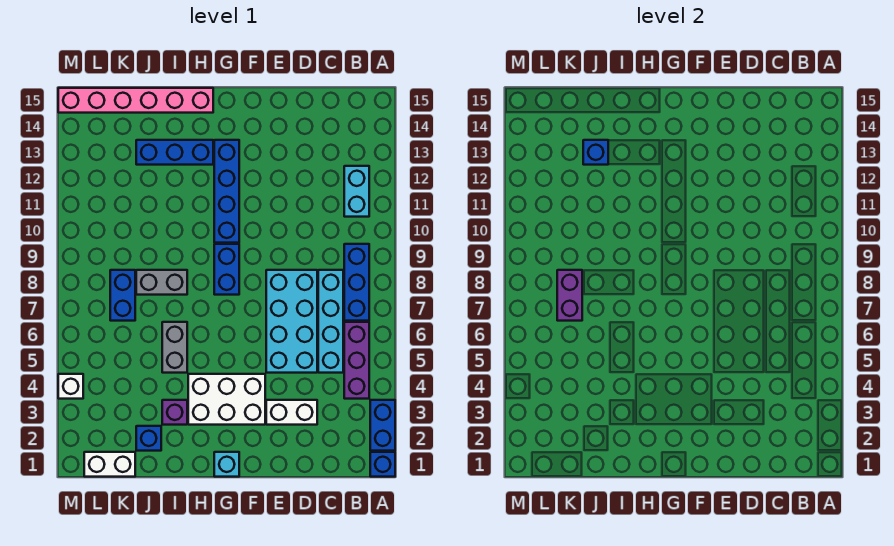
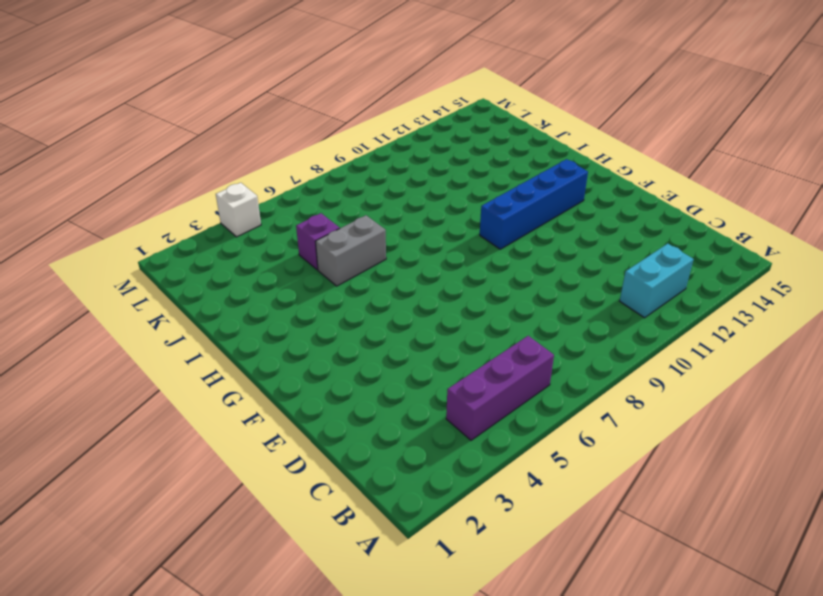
purple brick J5 level 1 -> purple brick I3 level 1
none -> blue brick A1 level 1
none -> blue brick A2:A3 level 1
none -> blue brick B7:B9 level 1

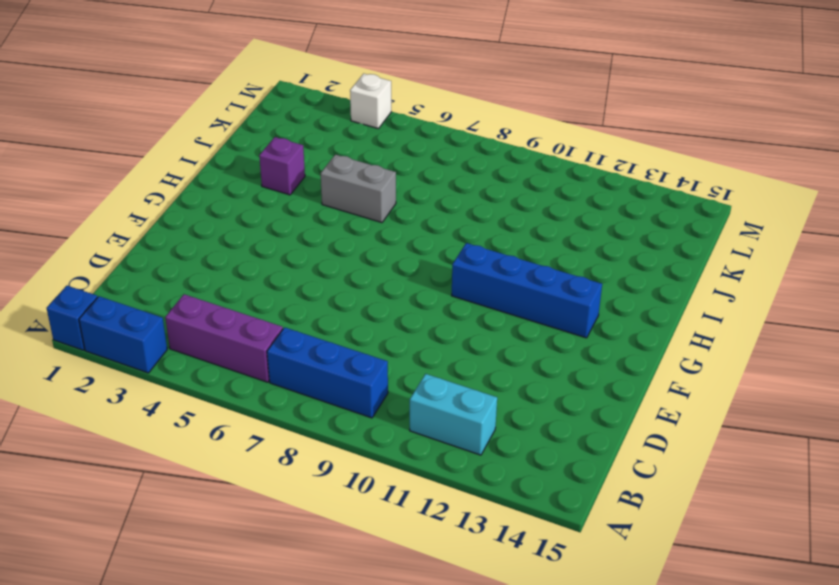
none -> cyan brick C5:C8 level 1
none -> white brick D3:E3 level 1
none -> cyan brick D5:E8 level 1

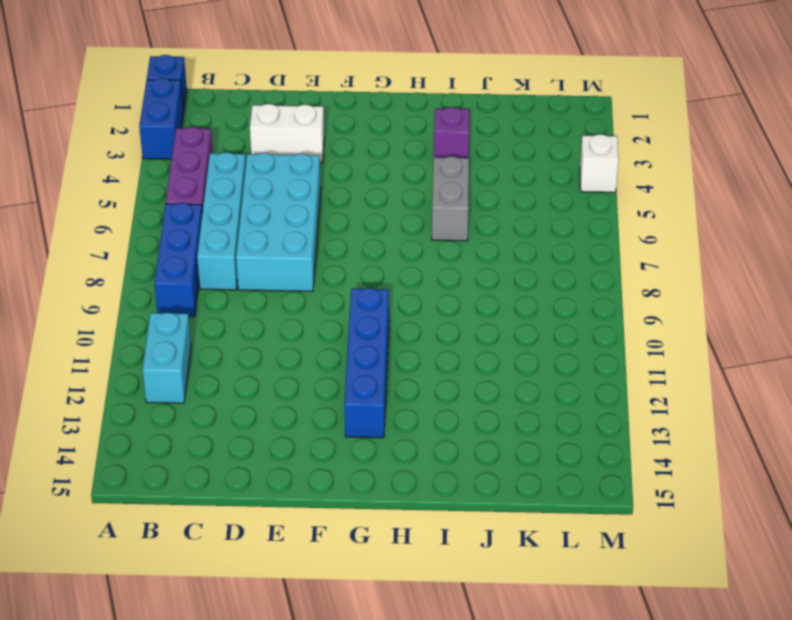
none -> white brick F3:H4 level 1
none -> cyan brick G1 level 1
none -> blue brick G8:G9 level 1

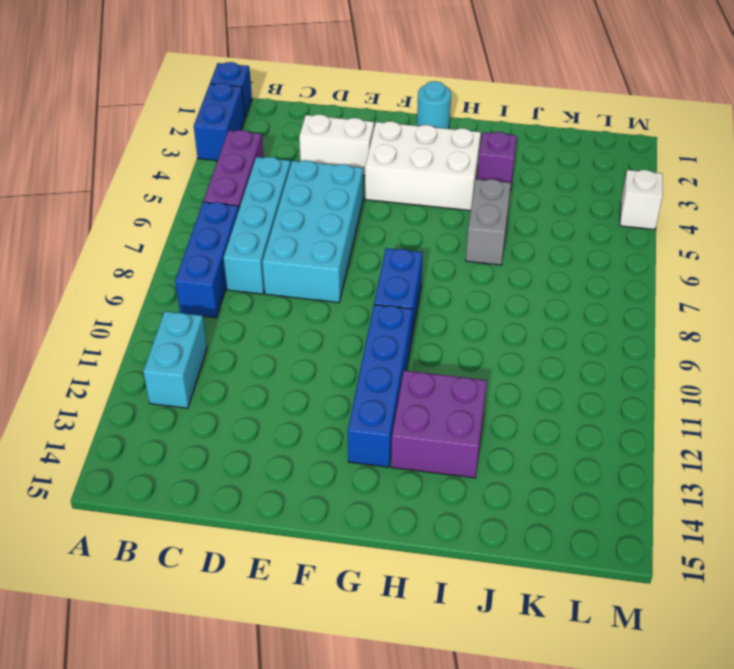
cyan round brick G1 level 1 -> cyan brick G1 level 1
purple brick H12:I13 level 1 -> blue brick H13:J13 level 1
none -> pink brick H15:M15 level 1
none -> grey brick I8:J8 level 1
none -> blue brick J2 level 1

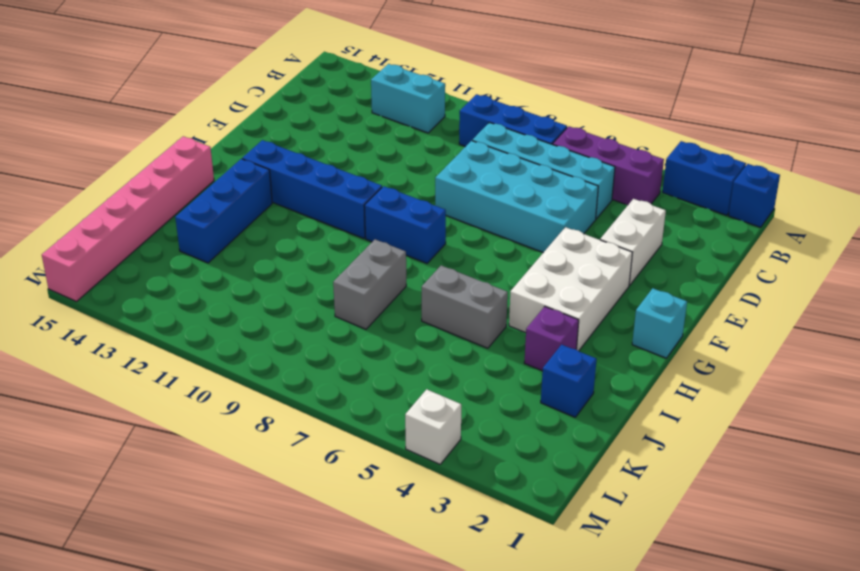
none -> white brick K1:L1 level 1
none -> blue brick K7:K8 level 1
none -> blue brick J13 level 2

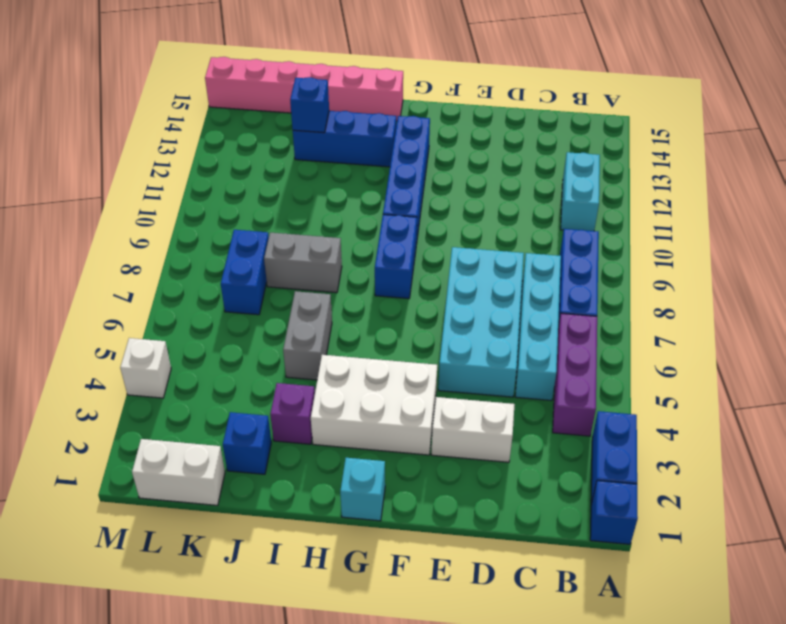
none -> purple brick K7:K8 level 2

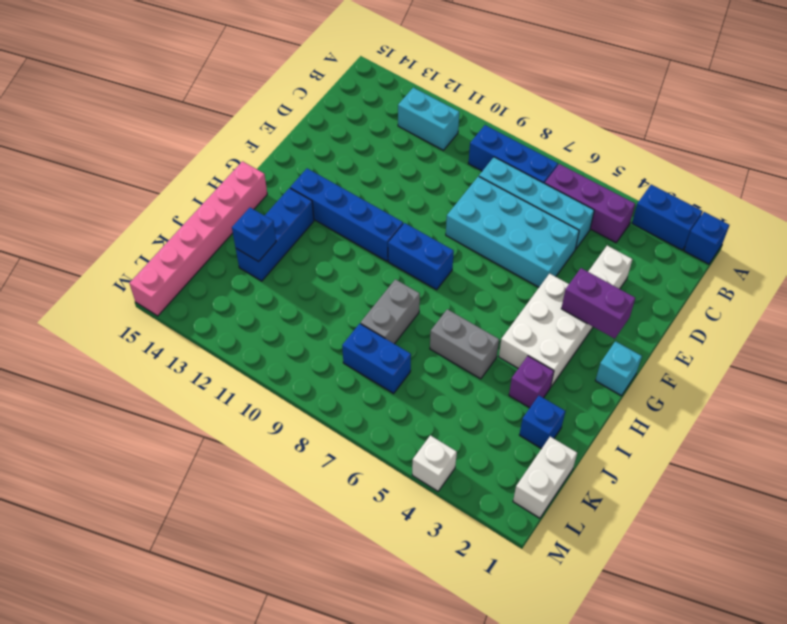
purple brick F2:F3 level 2 -> purple brick K7:K8 level 2

